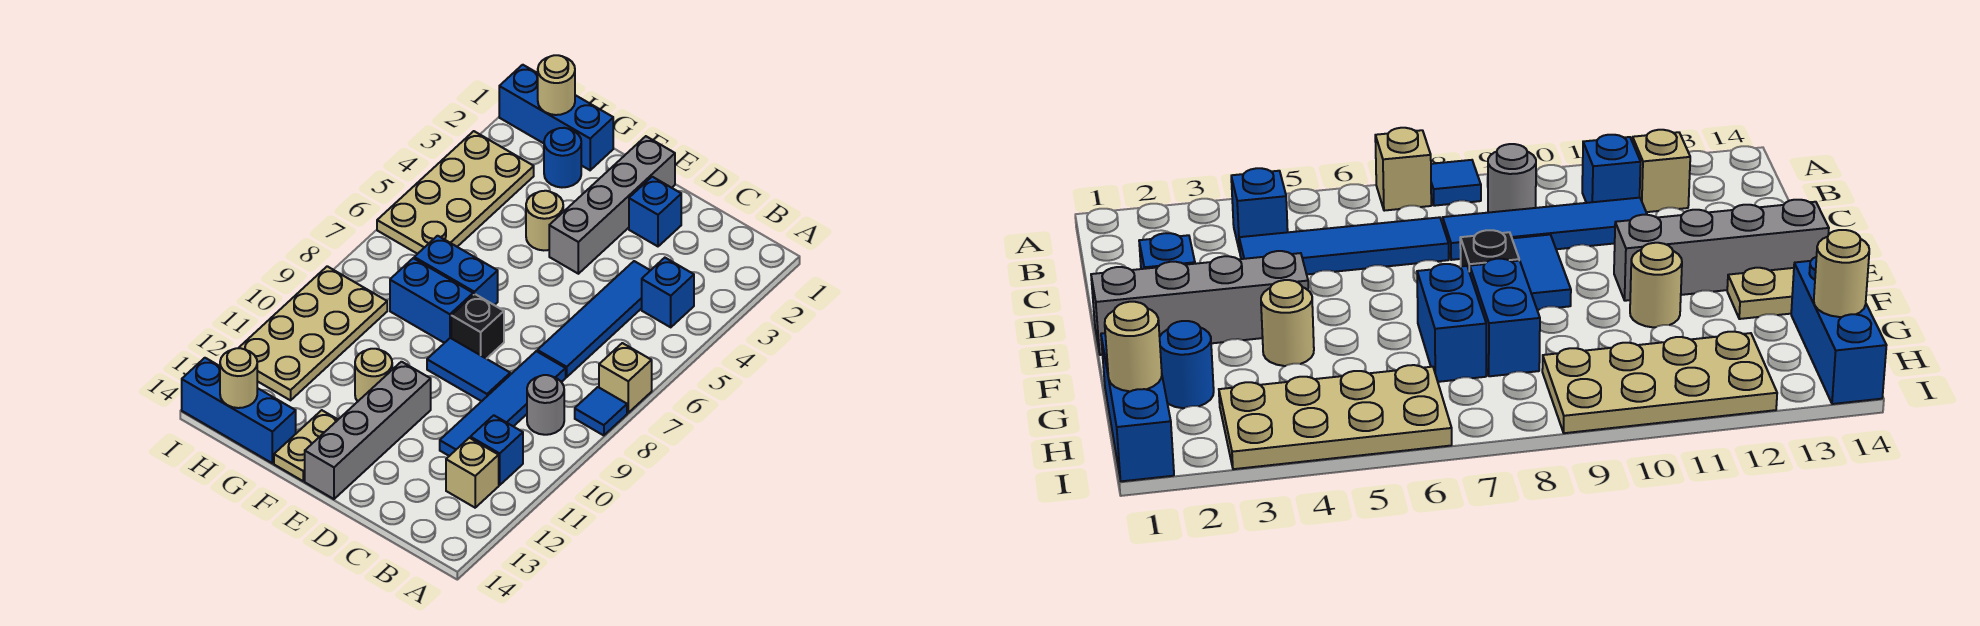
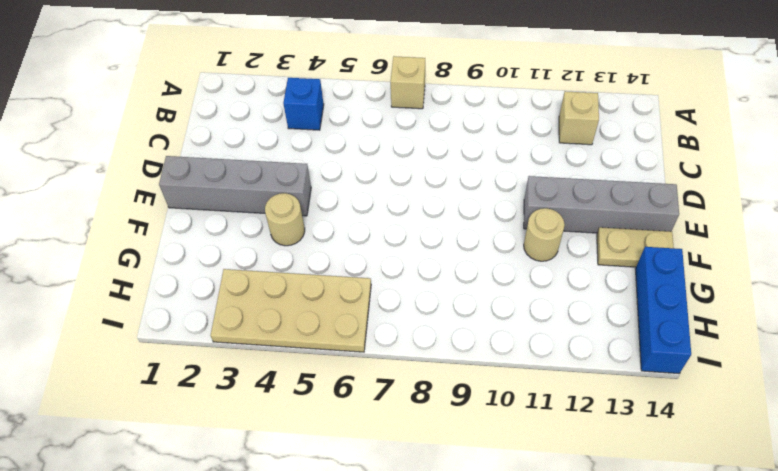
none -> blue tile A8 level 1
none -> grey round brick B9 level 1
none -> blue brick B11 level 1

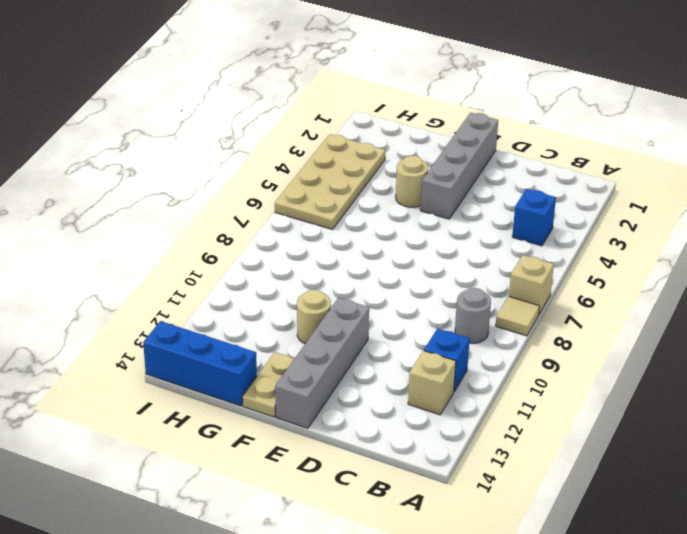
tan tile A8 level 1 -> blue tile A8 level 1
none -> blue tile C4:C7 level 1
none -> blue tile C8:C11 level 1
none -> blue brick D2 level 1

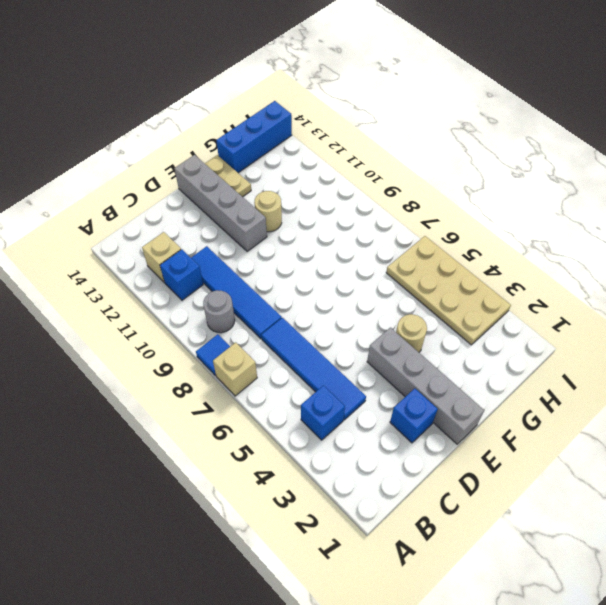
none -> blue tile D9:E9 level 1
none -> black brick E8 level 1
none -> blue brick F7:G7 level 1

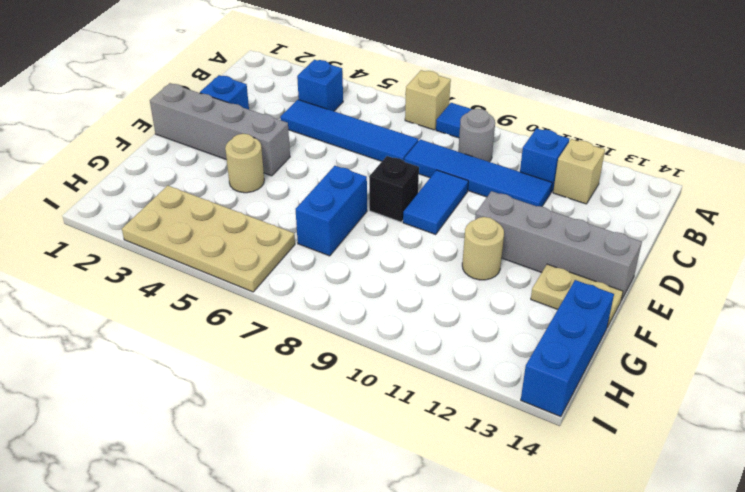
none -> blue brick F8:G8 level 1
none -> blue brick G1:I1 level 1
none -> blue round brick G2 level 1

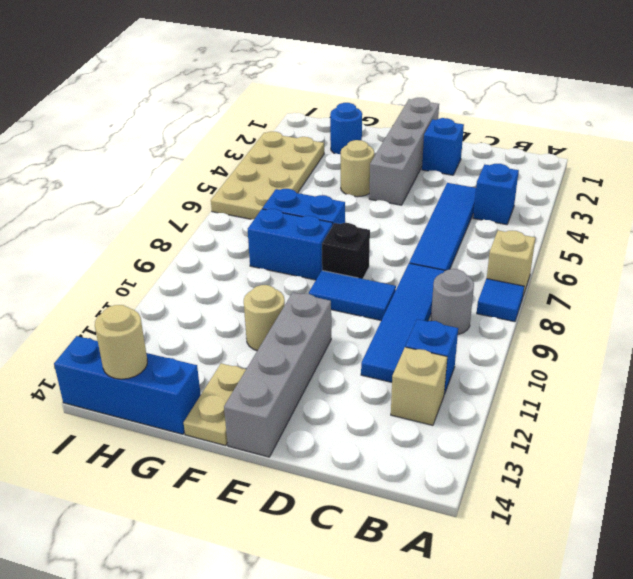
none -> blue brick G1:I1 level 1
none -> tan plate H9:I12 level 1
none -> tan round brick H1 level 2

